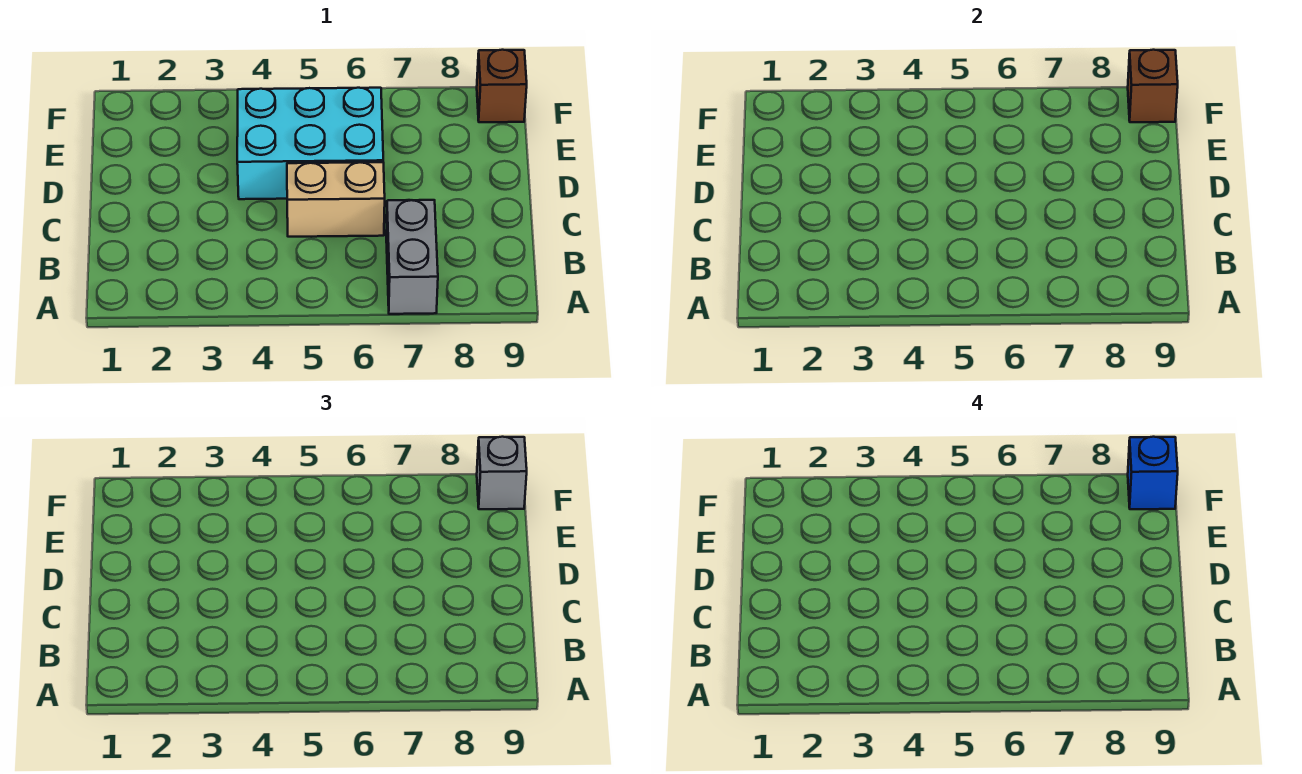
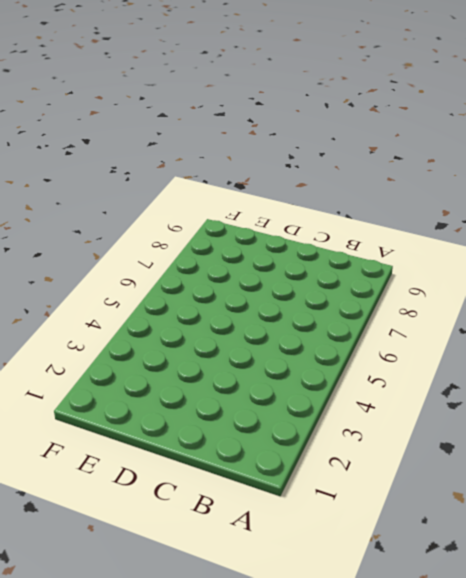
none -> grey brick A7:B7 level 1
none -> tan brick C5:C6 level 1

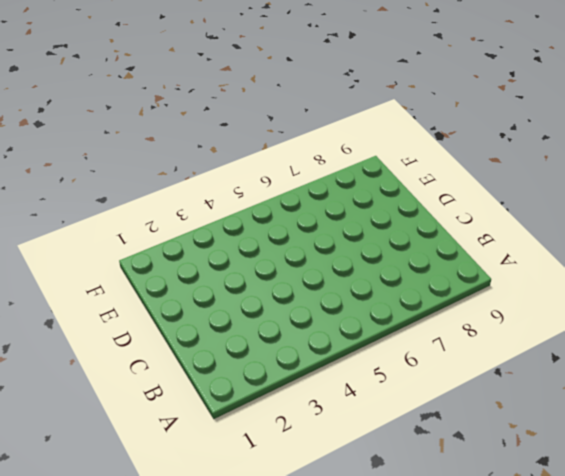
none -> grey brick A7:B7 level 1
none -> tan brick C5:C6 level 1

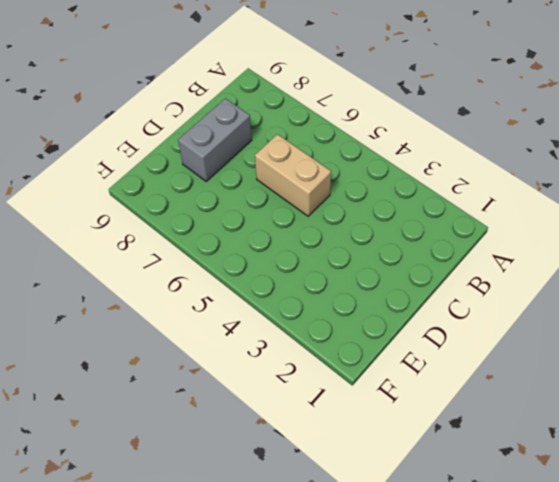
grey brick C8:D8 level 1 -> grey brick A7:B7 level 1
none -> cyan brick D4:E6 level 1
none -> brown brick F9 level 1

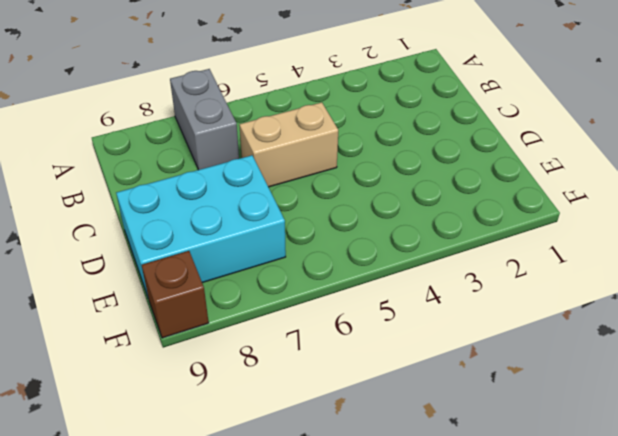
cyan brick D7:E9 level 1 -> cyan brick D4:E6 level 1
none -> brown brick F9 level 2
none -> grey brick F9 level 3

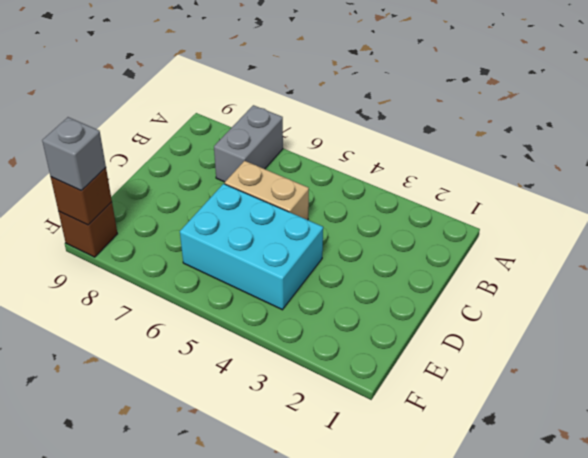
none -> blue brick F9 level 4

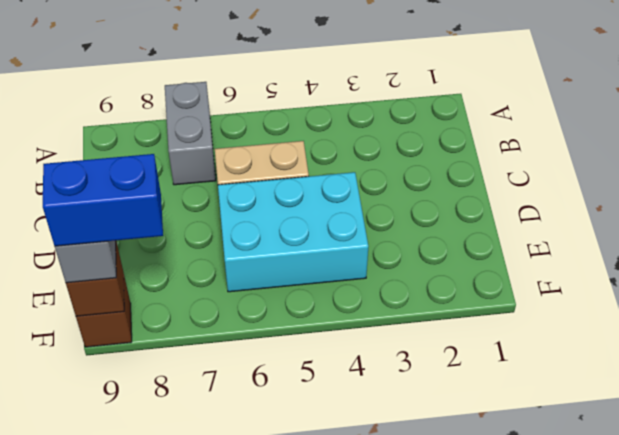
blue brick F8:F9 level 4 -> blue brick F9 level 4

